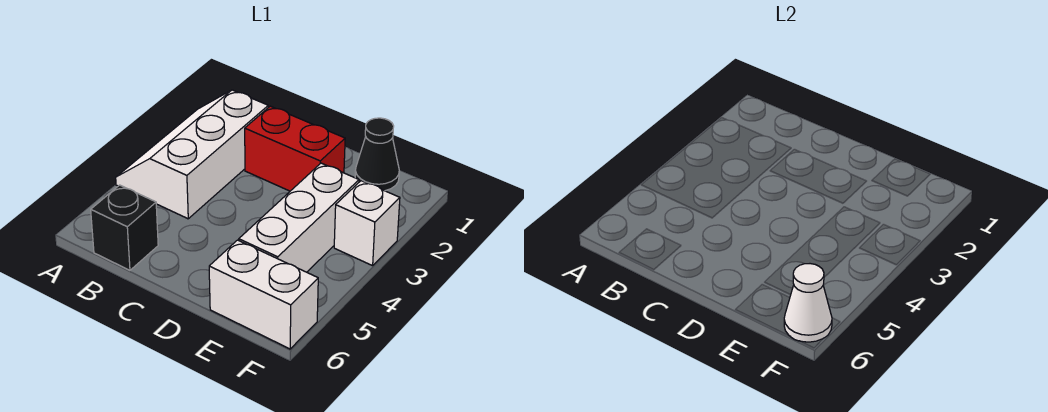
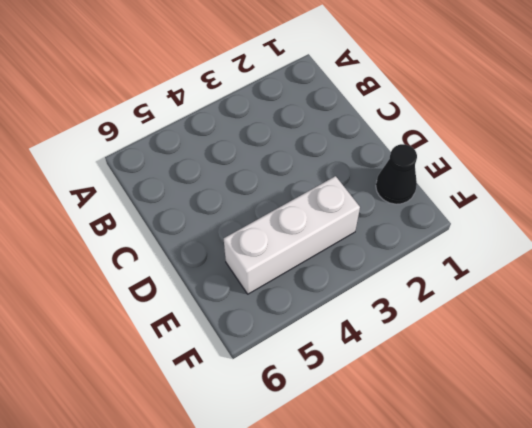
none -> white slope A2:B4 level 1 top B
none -> black brick B6 level 1

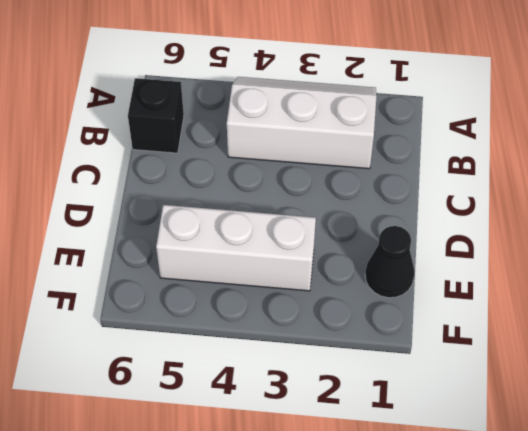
none -> red brick C2:D2 level 1
none -> white brick E6:F6 level 1

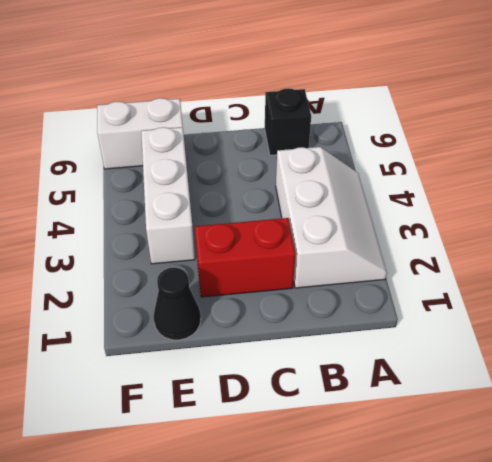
none -> white brick F3 level 1
none -> white cone F6 level 2

